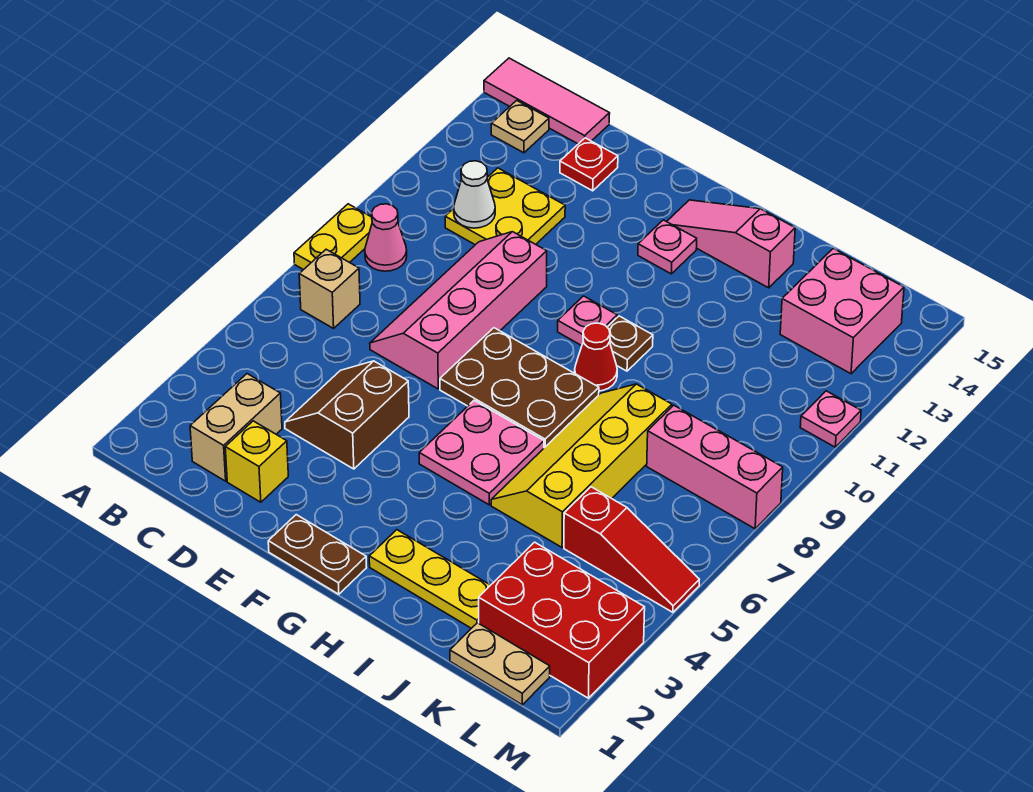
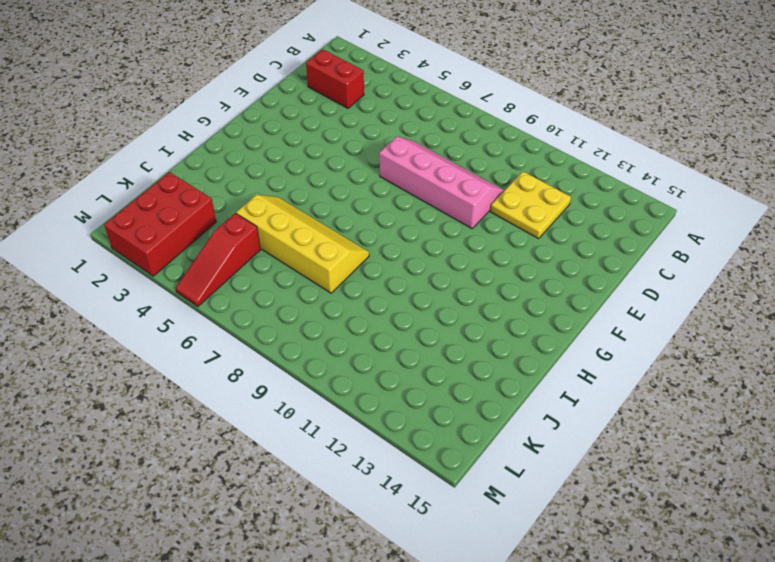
red brick C2:C3 level 1 -> tan brick C2:C3 level 1
none -> yellow plate A8:A9 level 1
none -> pink tile A15:C15 level 1
none -> tan brick B7 level 1

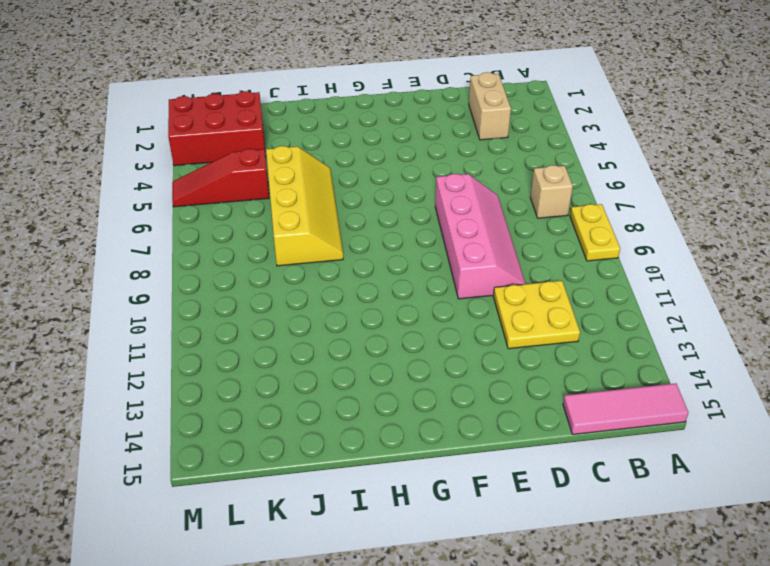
none -> pink cone B9 level 1
none -> tan plate B14 level 1
none -> yellow brick D2 level 1

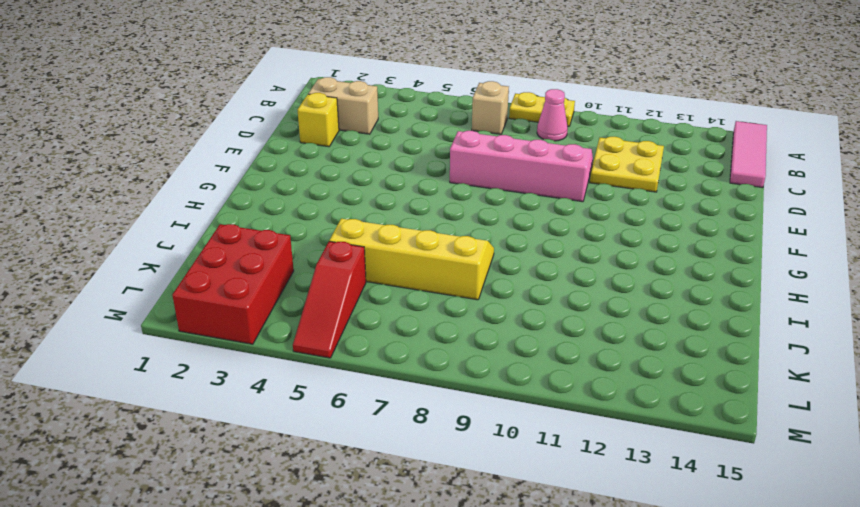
none -> tan plate B14 level 1
none -> brown slope D4:E5 level 1 top E
none -> red plate D14 level 1

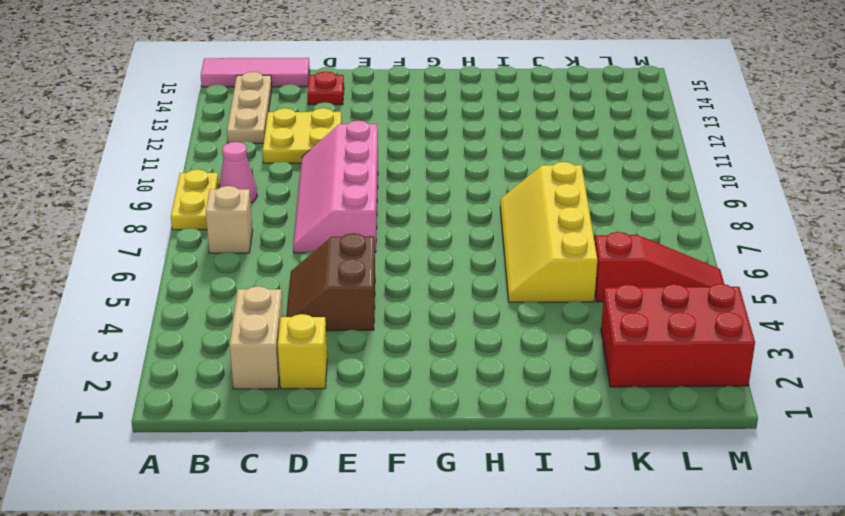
tan plate B12:B14 level 1 -> tan plate B14 level 1
none -> brown plate F1:G1 level 1
none -> brown plate F7:H8 level 1
none -> pink plate G5:H6 level 1

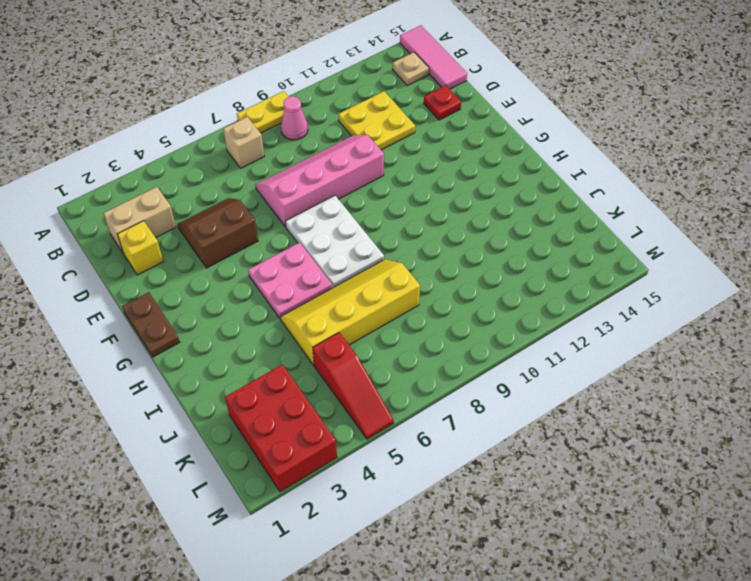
white plate F7:H8 level 1 -> brown plate F7:H8 level 1
none -> pink plate G10 level 1
none -> pink plate G13 level 1
none -> pink slope G14:I14 level 1 top I

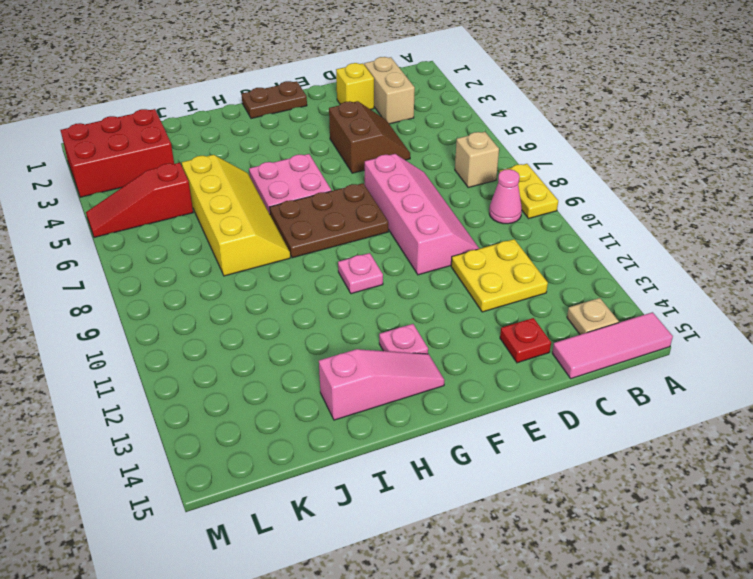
none -> yellow plate H2:J2 level 1
none -> red cone H9 level 1
none -> brown plate H10 level 1

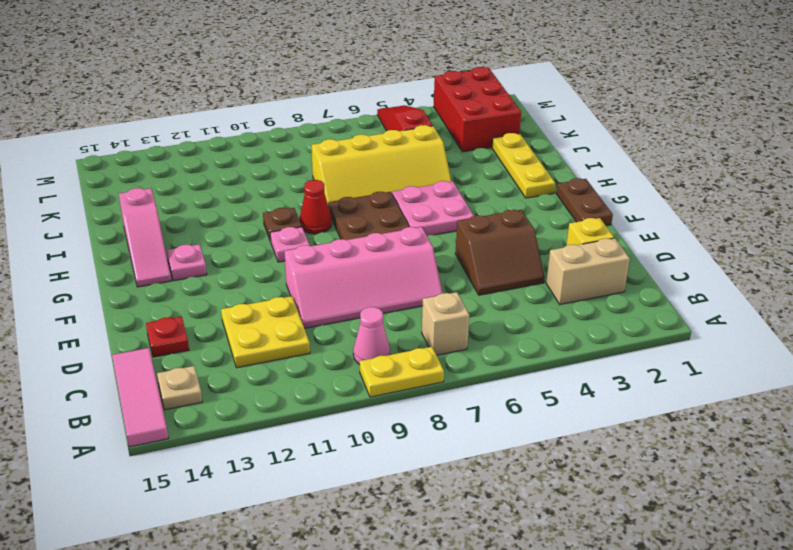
none -> tan plate K1:L1 level 1
none -> pink brick K8:M8 level 1
none -> pink brick K13:L14 level 1

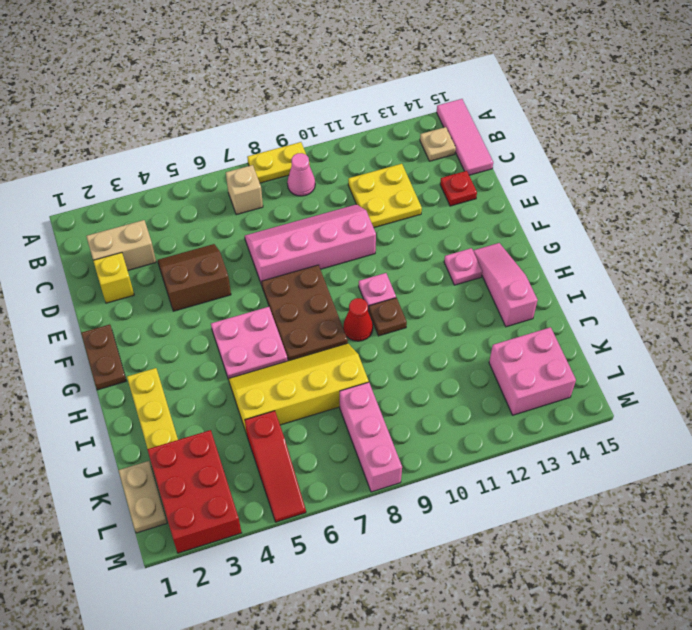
none -> pink plate M11 level 1
none -> white cone C11 level 2

